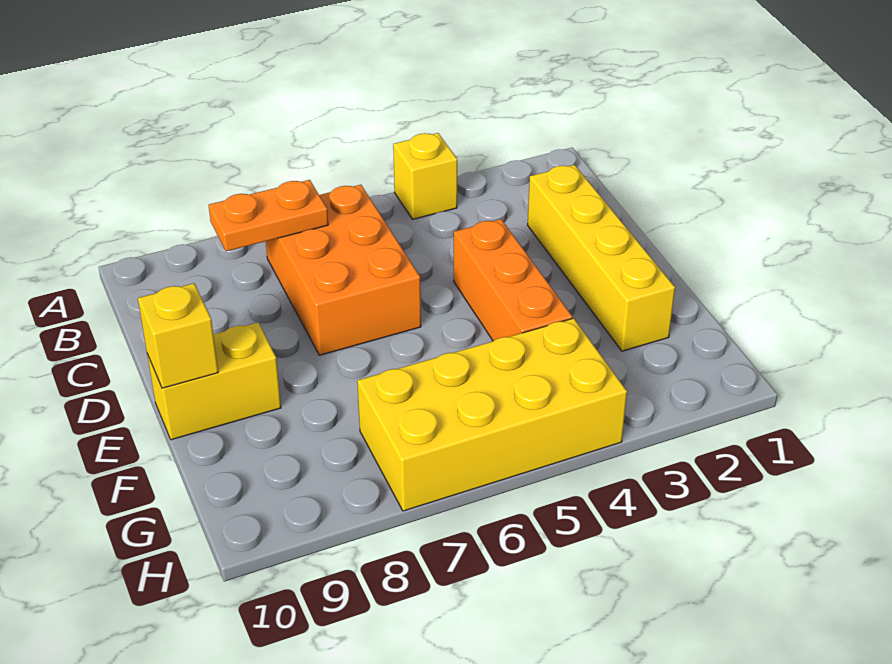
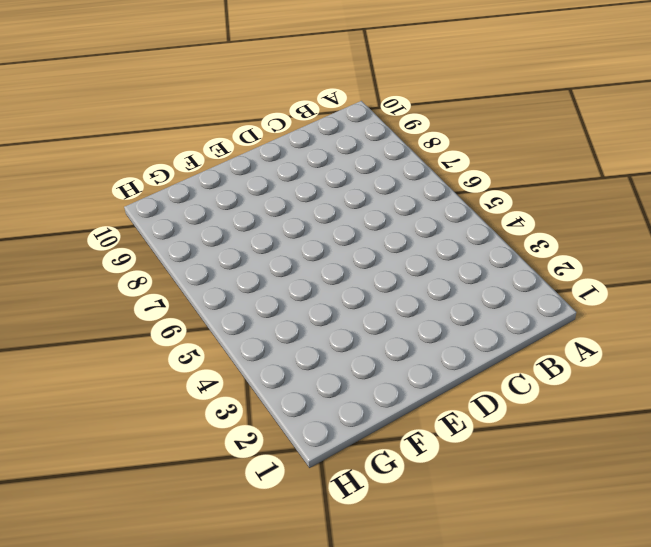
none -> yellow brick A4 level 1
none -> orange brick B6:D7 level 1

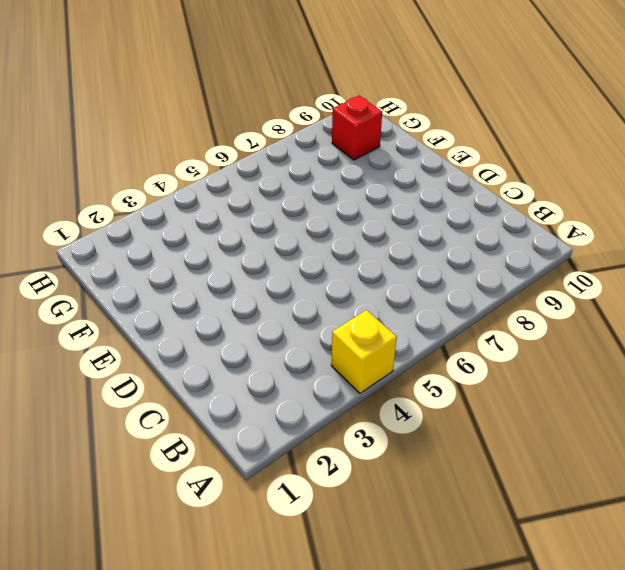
red brick G9 level 1 -> none
none -> orange brick B6:D7 level 1
none -> yellow brick C2:F2 level 1

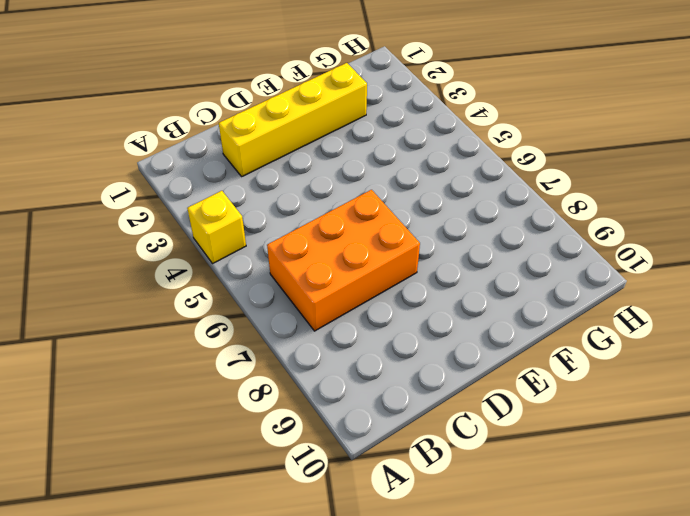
none -> orange brick D4:F4 level 1
none -> yellow brick E9:E10 level 1

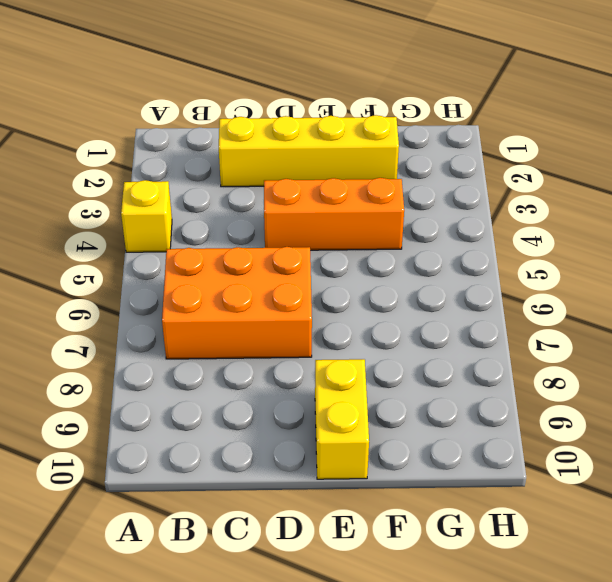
none -> yellow brick G4:H7 level 1
none -> orange plate B7:B8 level 2

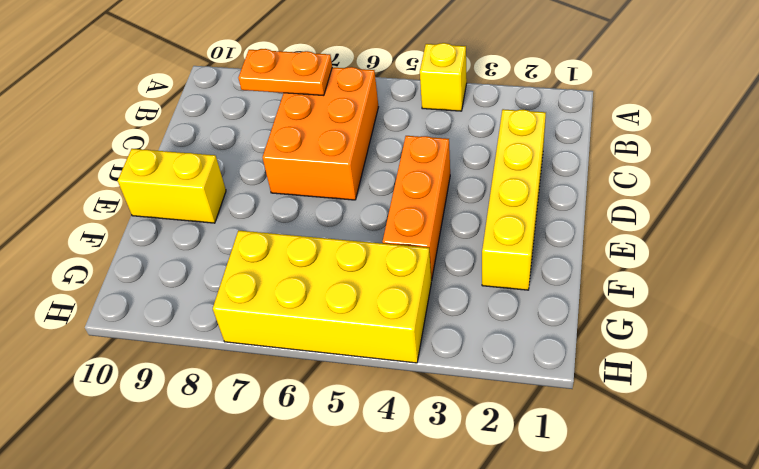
none -> yellow brick E10 level 2

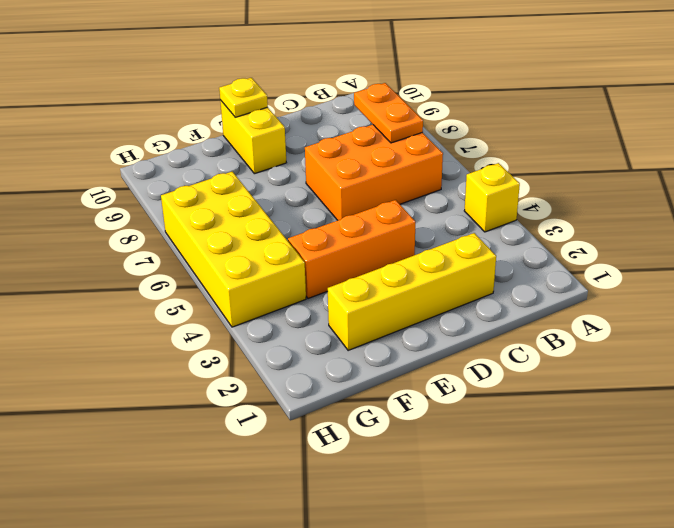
yellow plate E10 level 2 -> yellow brick E10 level 2

